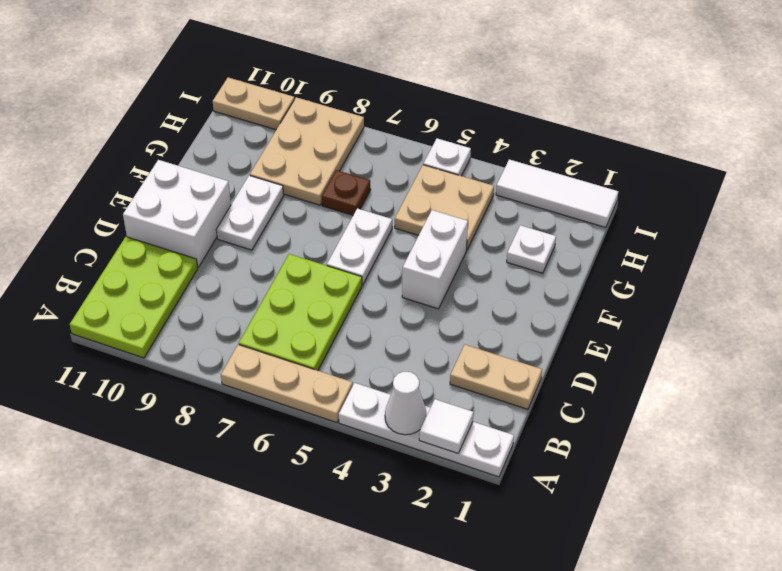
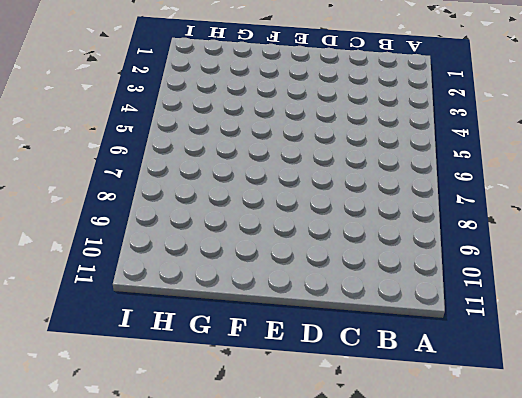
none -> white plate A1:A4 level 1
none -> tan plate A5:A7 level 1
none -> lime plate A10:C11 level 1

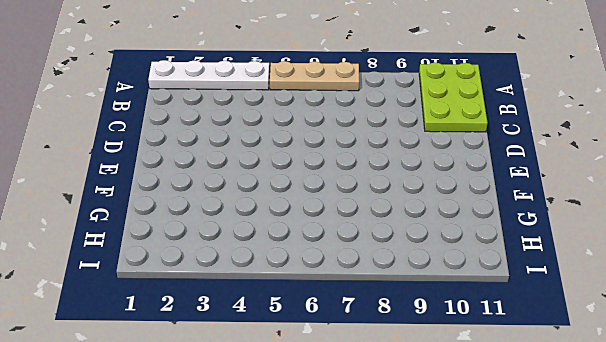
none -> lime plate B6:D7 level 1
none -> tan plate C1:C2 level 1
none -> white brick D10:E11 level 1

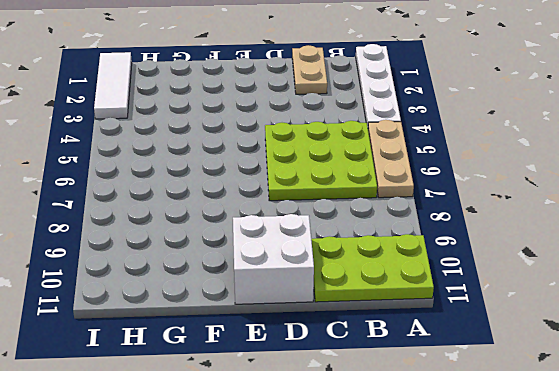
lime plate B5:D7 level 1 -> lime plate B6:D7 level 1
none -> white brick E4:F4 level 1
none -> white plate E6:F6 level 1
none -> white plate E9:F9 level 1

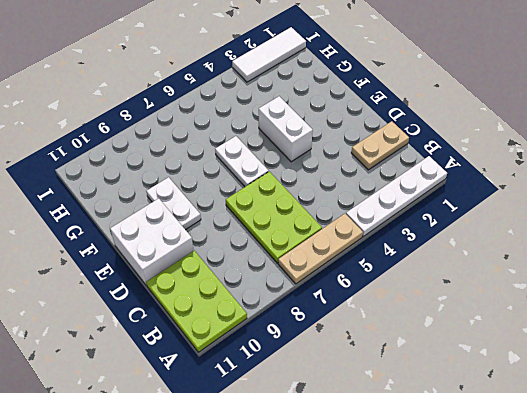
none -> white plate G2 level 1
none -> tan plate G4:H5 level 1
none -> brown plate G7 level 1

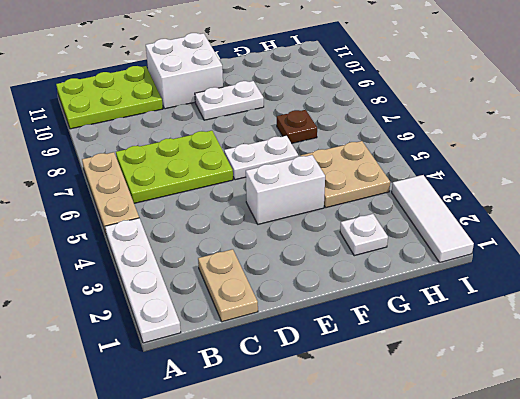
none -> tan plate G8:I9 level 1
none -> white plate I5 level 1
none -> tan plate I10:I11 level 1

